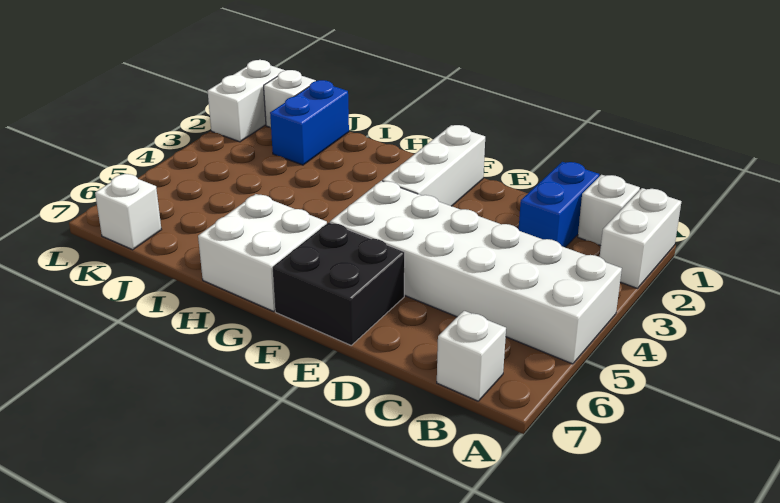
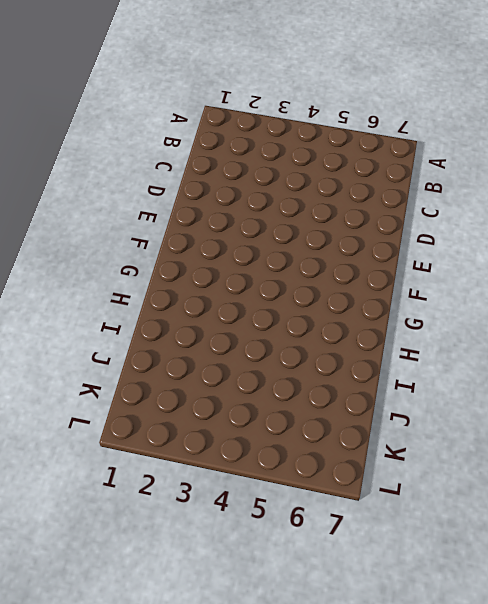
none -> white brick A1:A2 level 1
none -> white brick A4:F5 level 1
none -> white brick B1 level 1

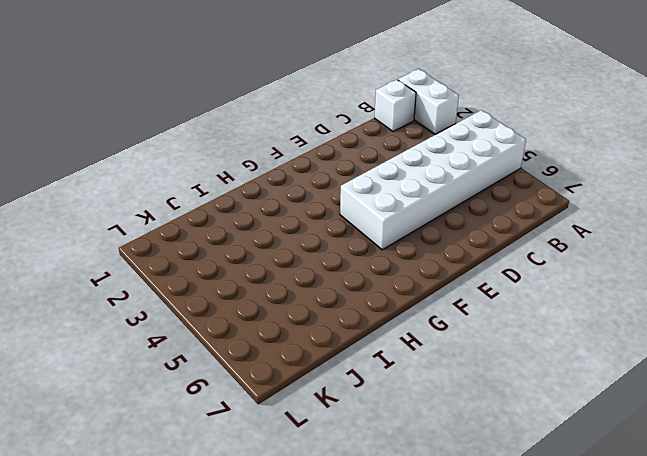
none -> white brick B7 level 1
none -> blue brick C1:C2 level 1
none -> black brick E6:F7 level 1

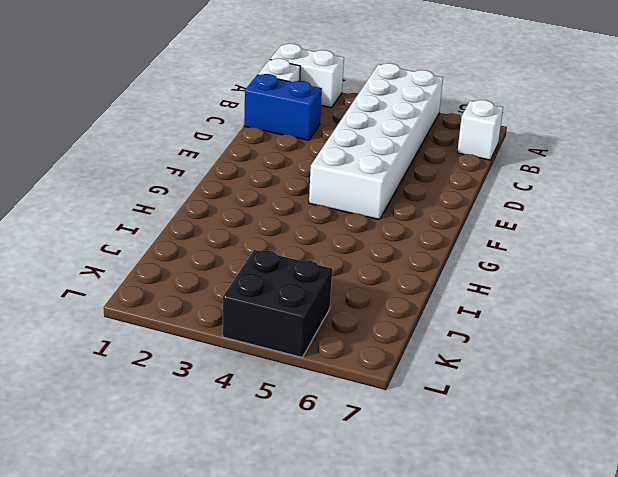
black brick K4:L5 level 1 -> black brick E6:F7 level 1
none -> white brick F1:F3 level 1
none -> white brick G6:H7 level 1
none -> blue brick J1:J2 level 1

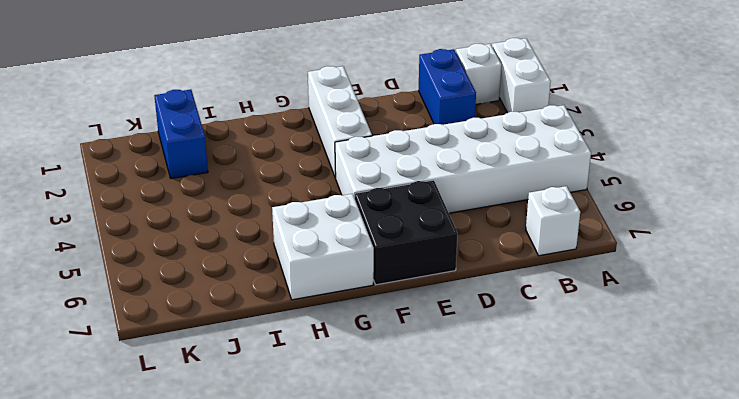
none -> white brick K1 level 1
none -> white brick K7 level 1
none -> white brick L1:L2 level 1

